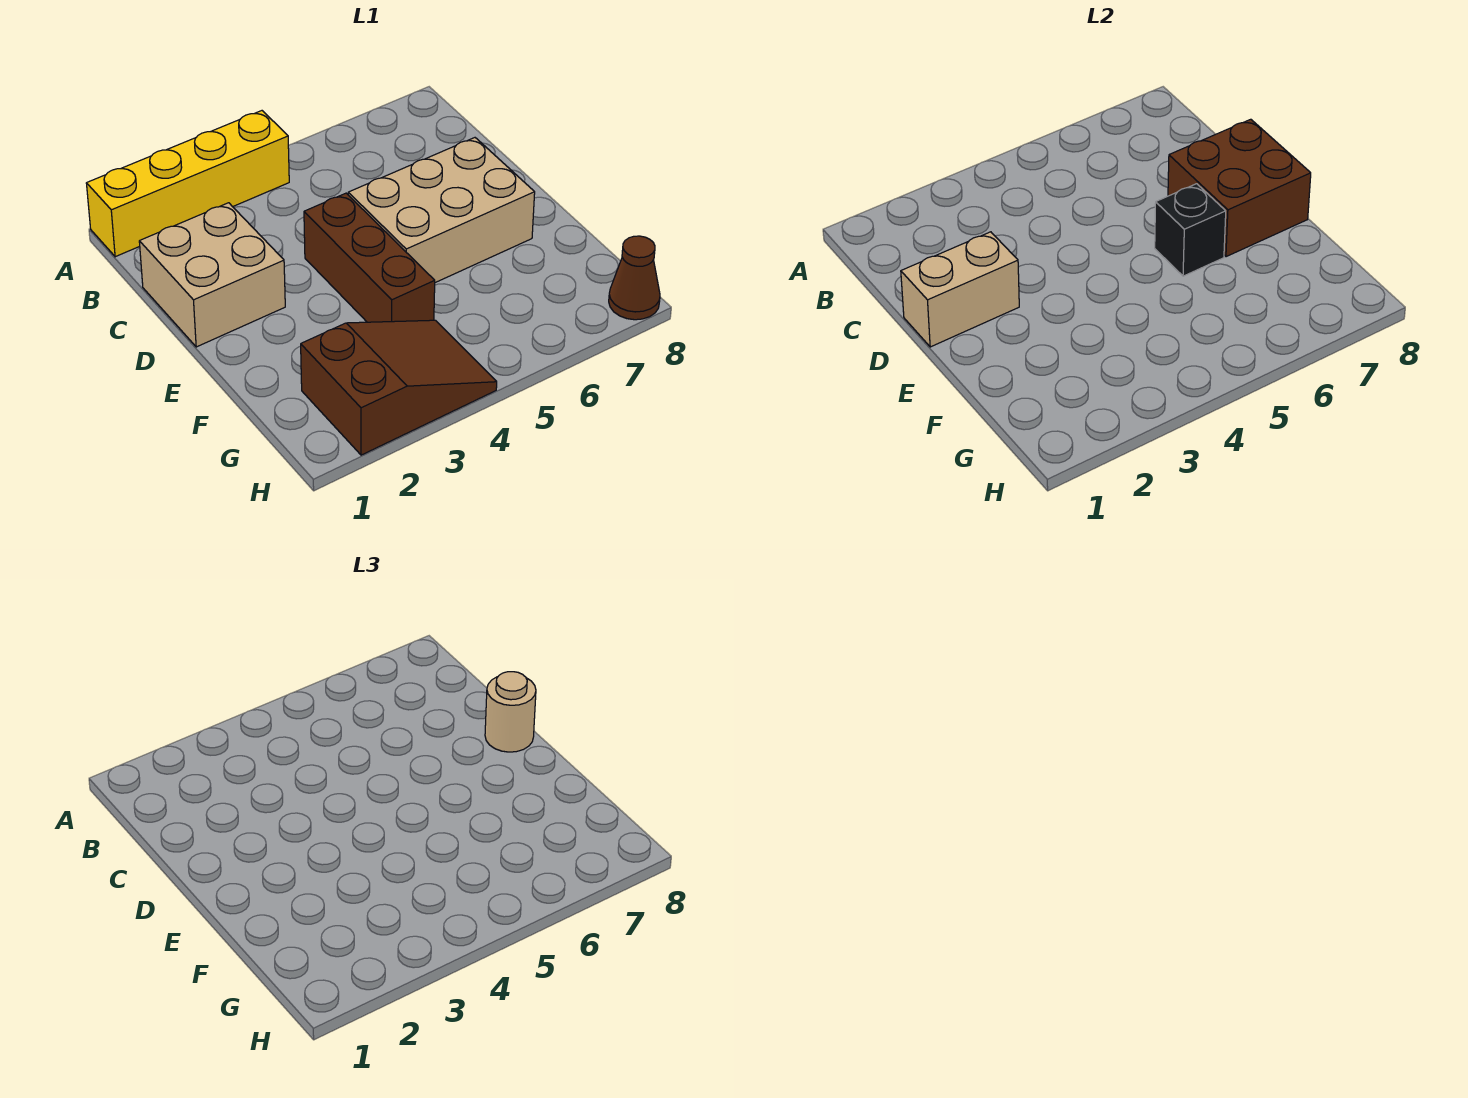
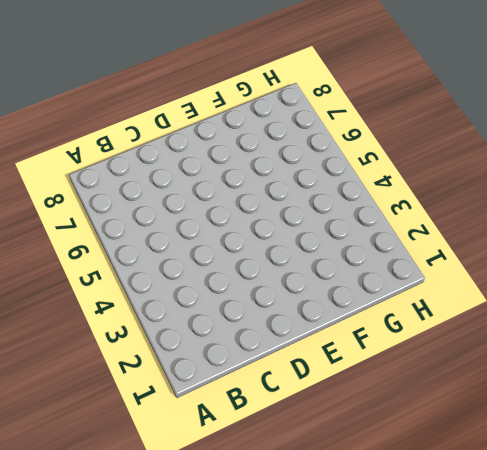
none -> yellow brick A1:A4 level 1
none -> tan brick C1:D2 level 1

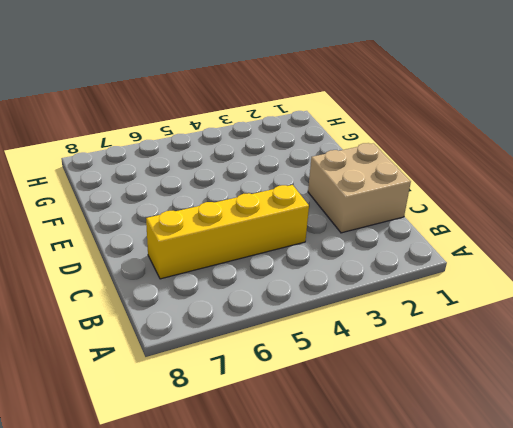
yellow brick C4:C7 level 1 -> yellow brick A1:A4 level 1
none -> brown brick D4:F4 level 1
none -> tan brick D5:E7 level 1

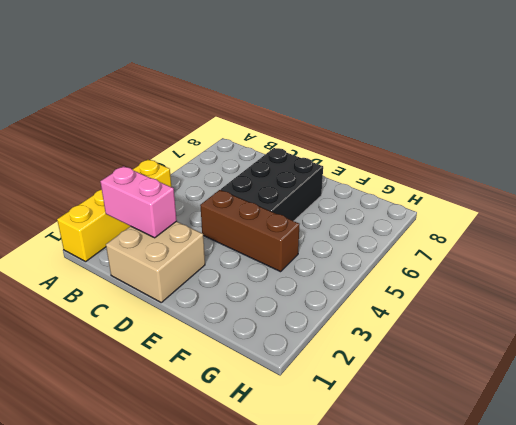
pink brick B2:C2 level 2 -> none
black brick D5:E7 level 1 -> tan brick D5:E7 level 1
none -> brown slope G2:H4 level 1 top 2
none -> brown cone H8 level 1

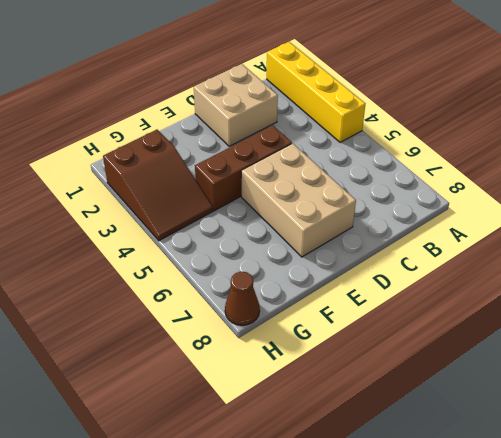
none -> tan brick D1:D2 level 2
none -> brown brick D7:E8 level 2

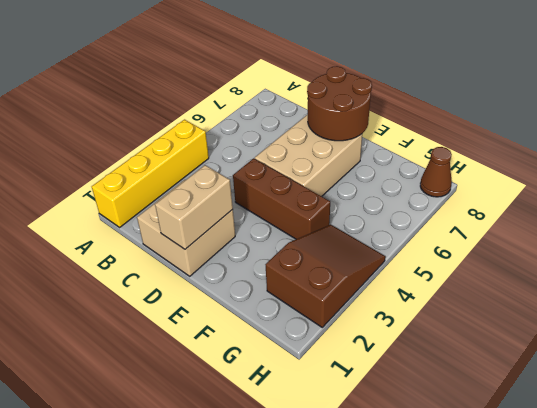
brown round brick D7:E8 level 2 -> brown brick D7:E8 level 2
none -> black brick E6 level 2
none -> tan round brick D8 level 3

